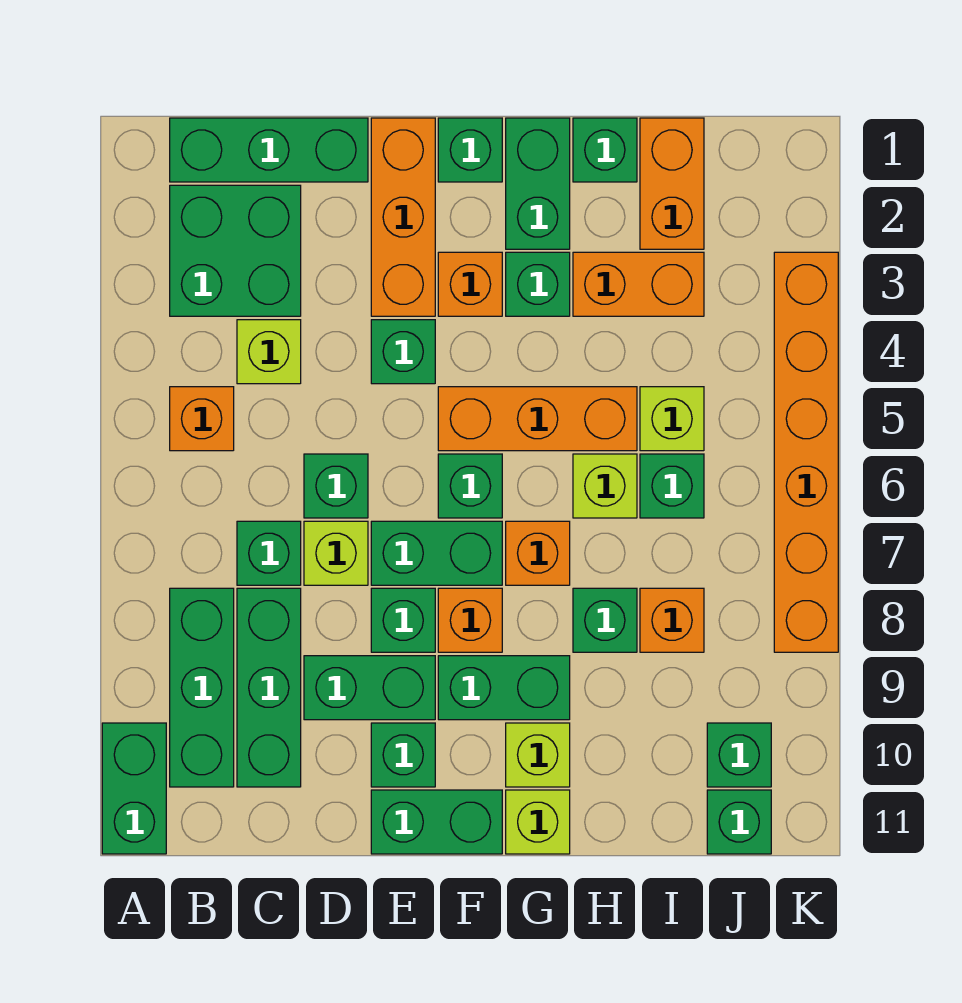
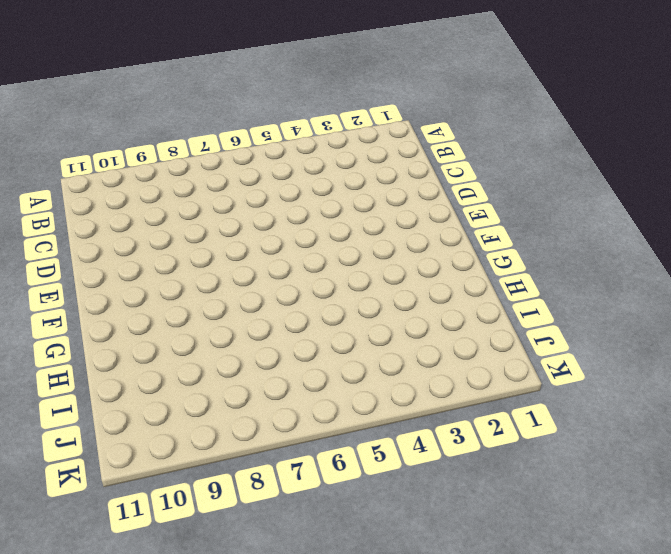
none -> green brick A10:A11 level 1
none -> green brick B1:D1 level 1
none -> green brick B2:C3 level 1
none -> orange brick B5 level 1

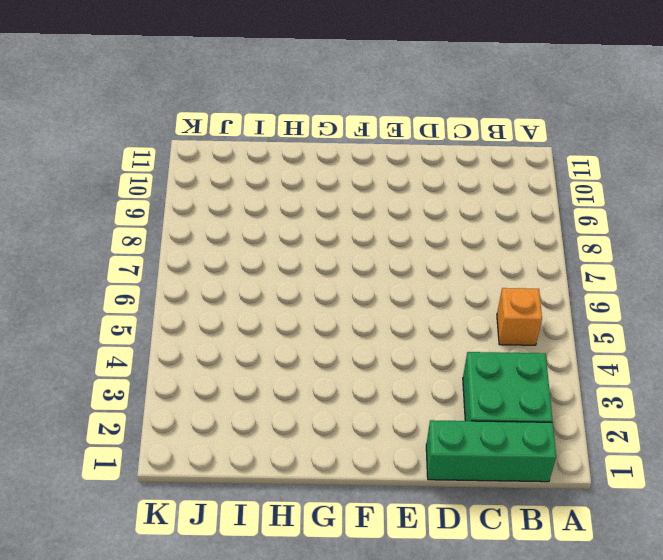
none -> green brick A10:A11 level 1
none -> green brick B8:B10 level 1
none -> lime brick C4 level 1
none -> green brick C7 level 1

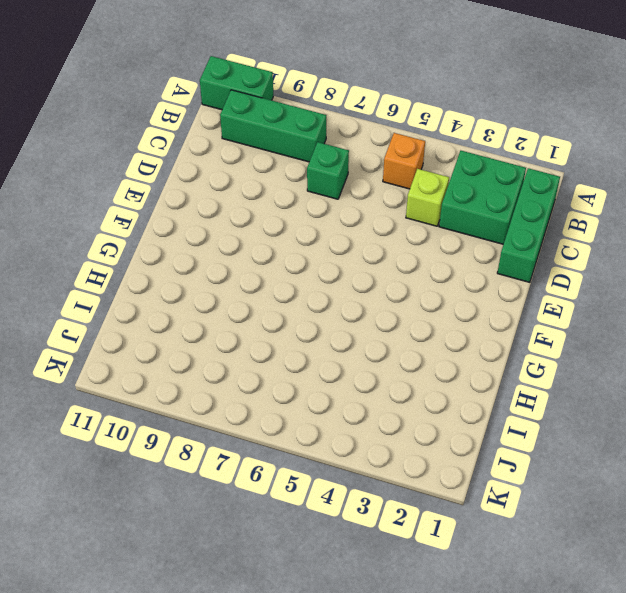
none -> green brick C8:C10 level 1
none -> green brick D6 level 1
none -> lime brick D7 level 1
none -> green brick D9:E9 level 1

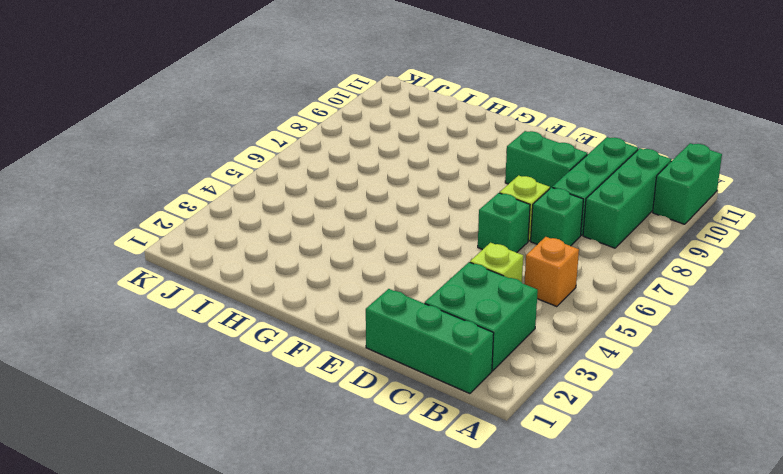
none -> orange brick E1:E3 level 1
none -> green brick E4 level 1
none -> green brick E7:F7 level 1
none -> green brick E8 level 1

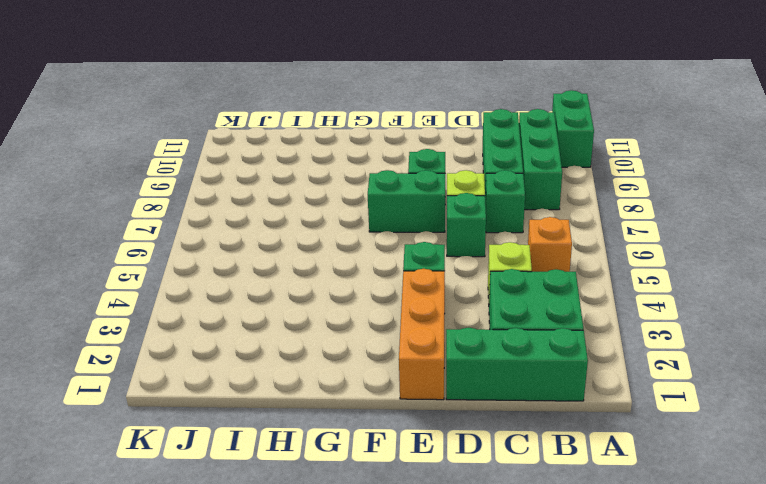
none -> green brick D9:E9 level 1
none -> green brick E10 level 1
none -> green brick E11:F11 level 1
none -> green brick F1 level 1

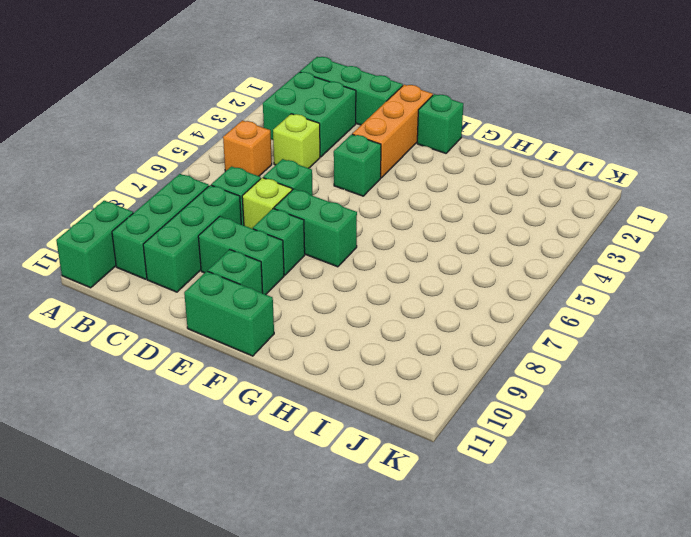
none -> orange brick F3 level 1
none -> orange brick F5:H5 level 1
none -> green brick F6 level 1
none -> orange brick F8 level 1

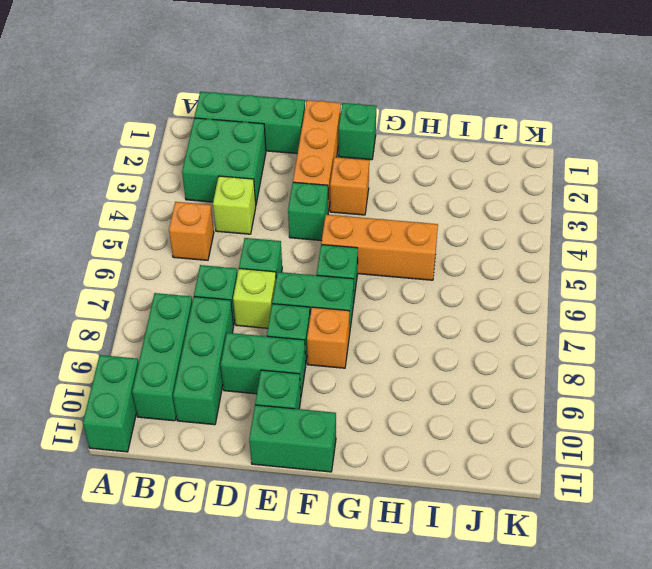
none -> green brick F9:G9 level 1
none -> green brick G1:G2 level 1
none -> green brick G3 level 1
none -> orange brick G7 level 1

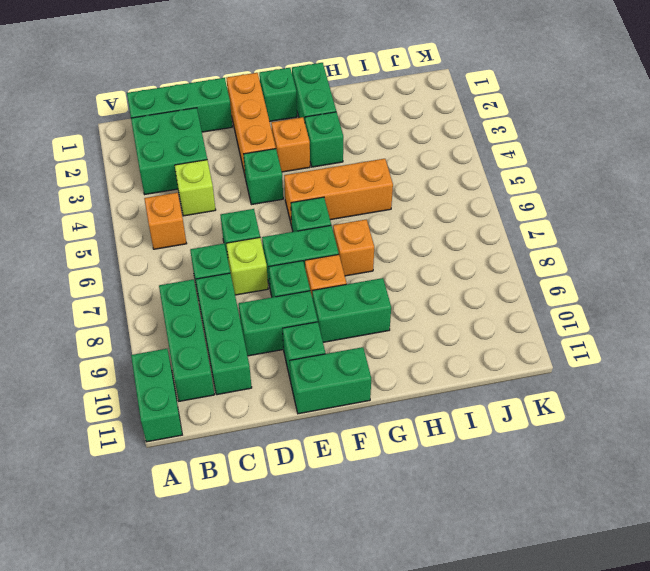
none -> lime brick G10 level 1
none -> lime brick G11 level 1
none -> green brick H1 level 1
none -> orange brick H3:I3 level 1

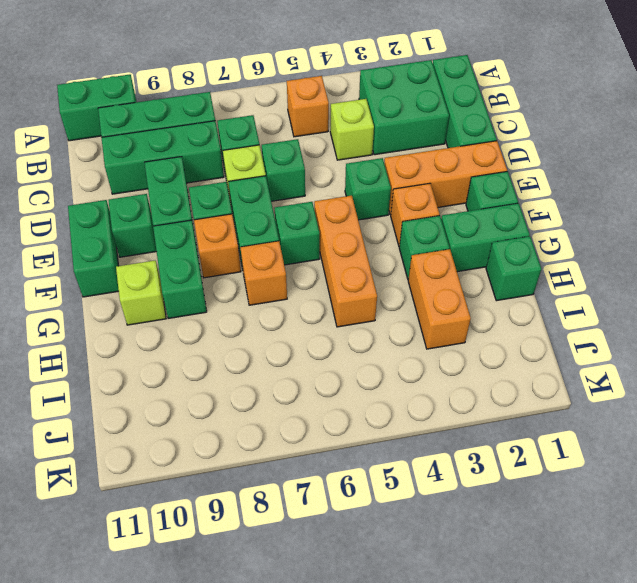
none -> lime brick G11 level 1
none -> lime brick H6 level 1
none -> green brick H8 level 1
none -> orange brick I1:I2 level 1

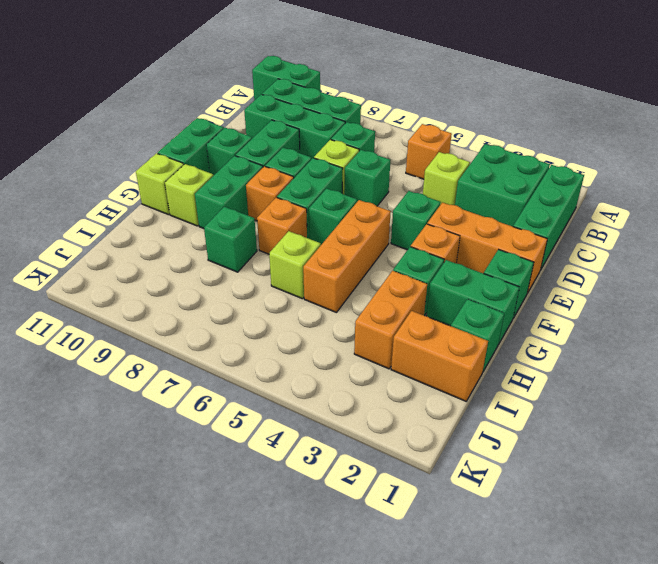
none -> lime brick I5 level 1
none -> green brick I6 level 1
none -> orange brick I8 level 1
none -> green brick J10 level 1

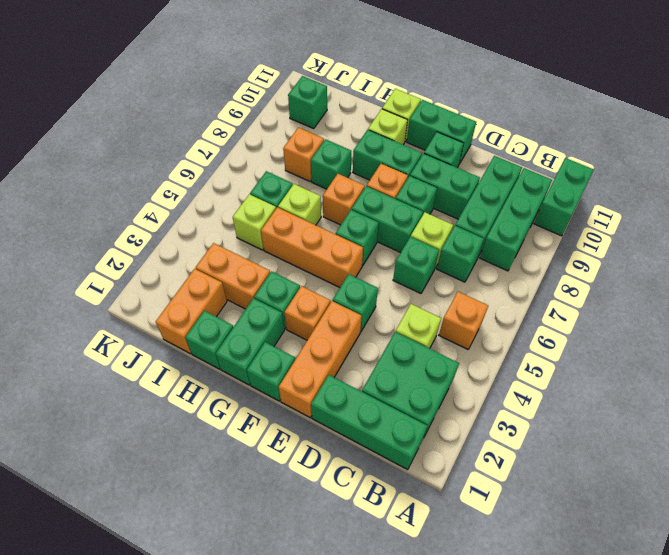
none -> green brick J11 level 1
none -> orange brick K3:K8 level 1

